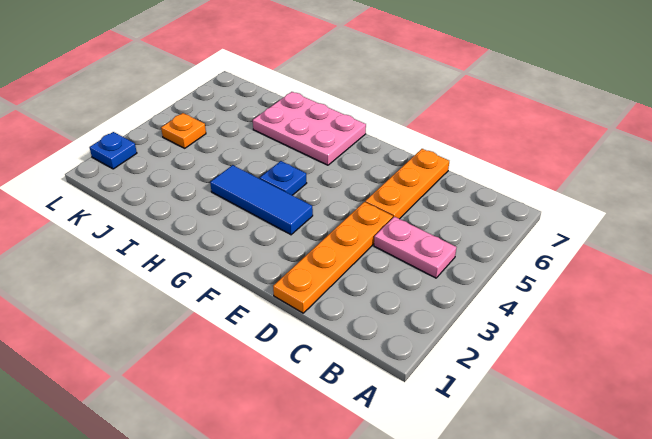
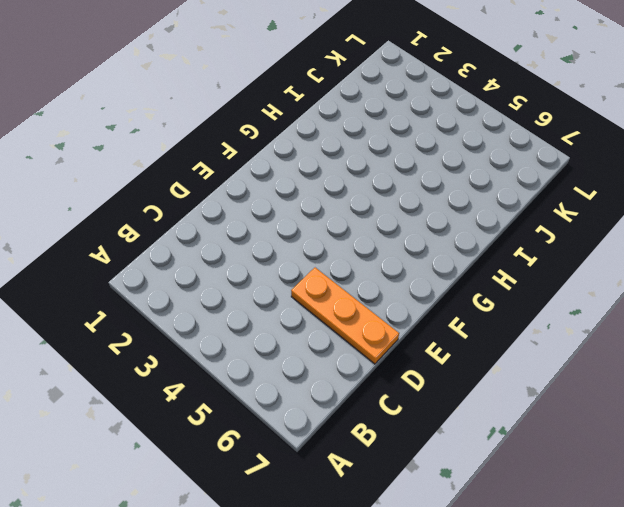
none -> pink plate B4:C4 level 1
none -> orange plate D1:D4 level 1

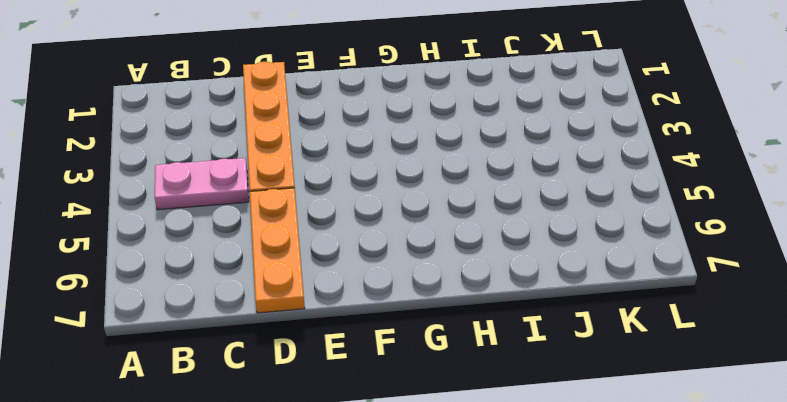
none -> blue tile F3:H3 level 1
none -> blue plate G4 level 1

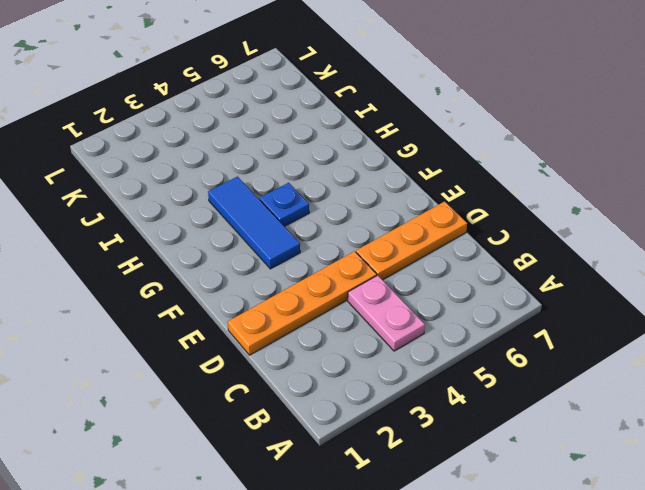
none -> pink plate G6:I7 level 1
none -> orange plate K4 level 1

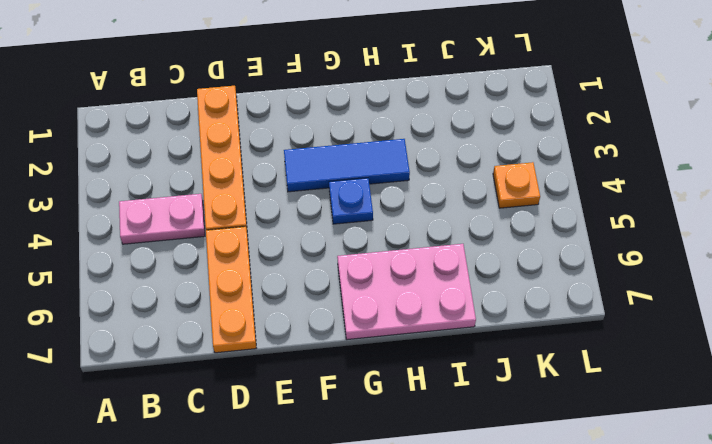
none -> blue plate L2 level 1

